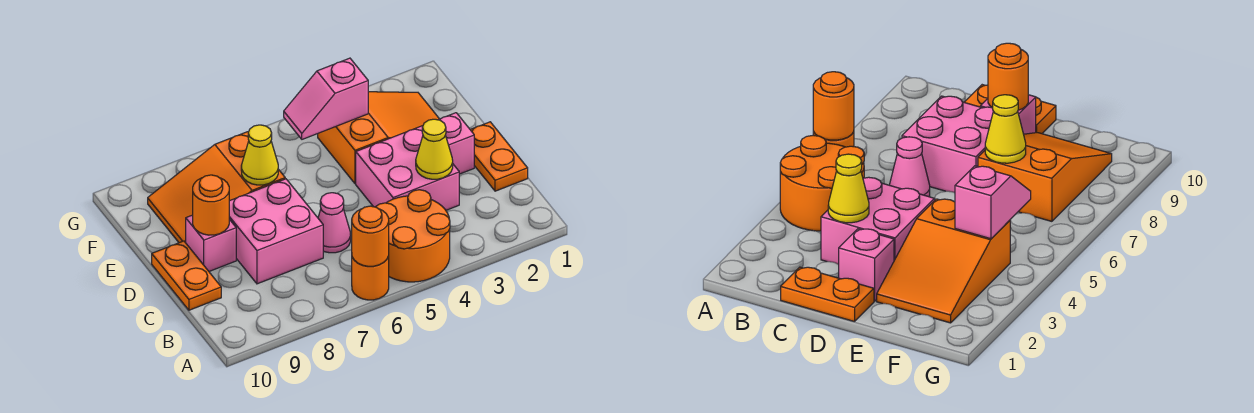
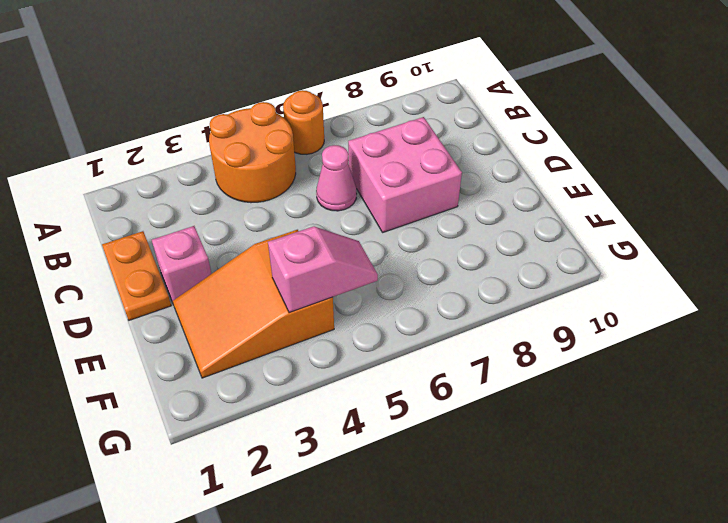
none -> pink brick C3:D4 level 1
none -> orange plate C10:D10 level 1
none -> pink brick D9 level 1

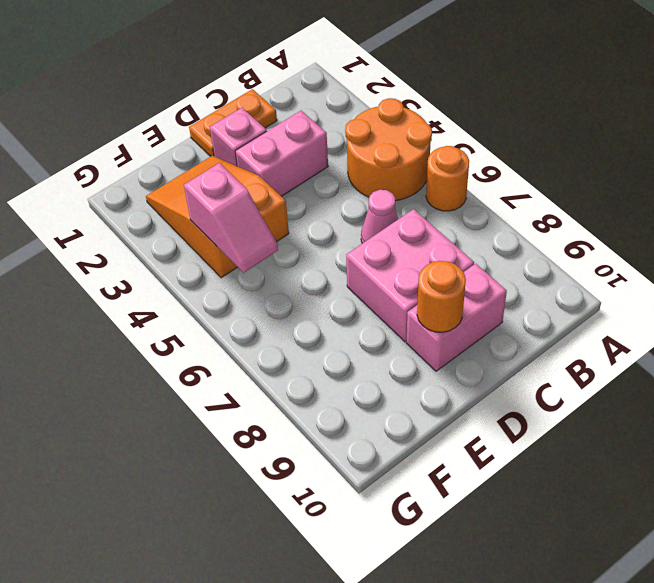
pink brick C3:D3 level 1 -> pink brick C3:D4 level 1
pink brick C9:D9 level 1 -> pink brick D9 level 1
none -> orange plate C10:D10 level 1
none -> orange slope E7:F9 level 1 top 7
none -> orange round brick A6 level 2

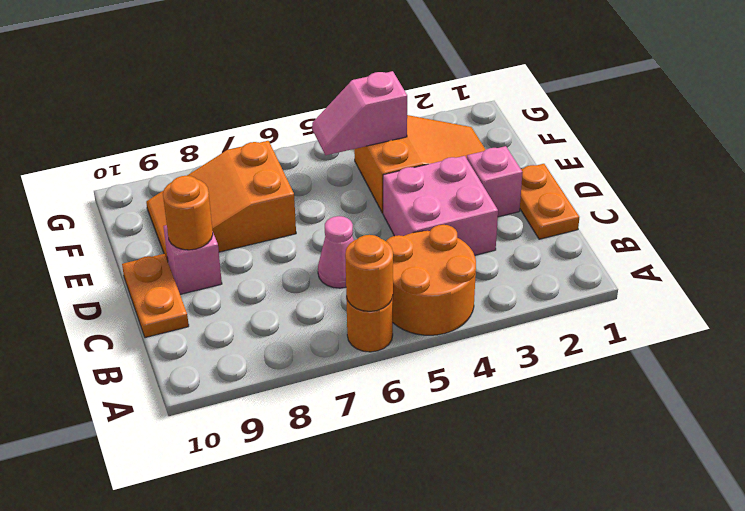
none -> pink brick C7:D8 level 1
none -> yellow cone C3 level 2
none -> yellow cone E7 level 2

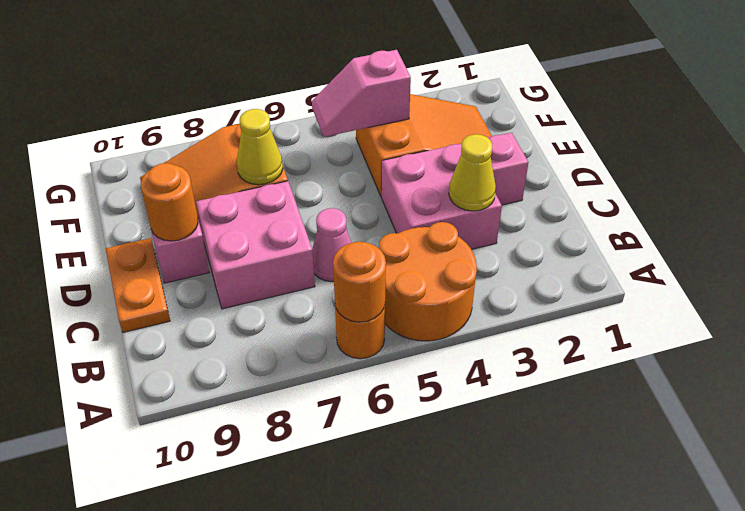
none -> orange plate C1:D1 level 1

